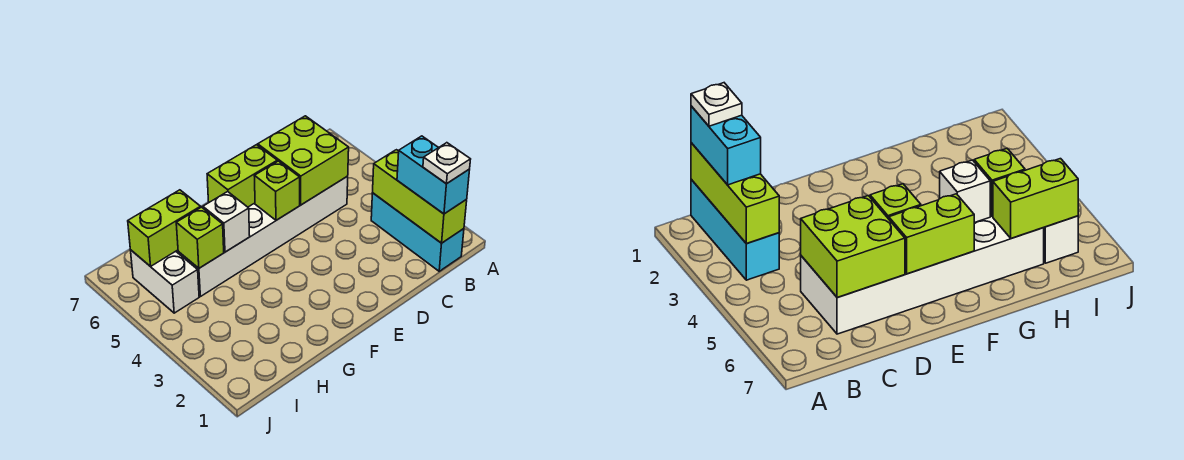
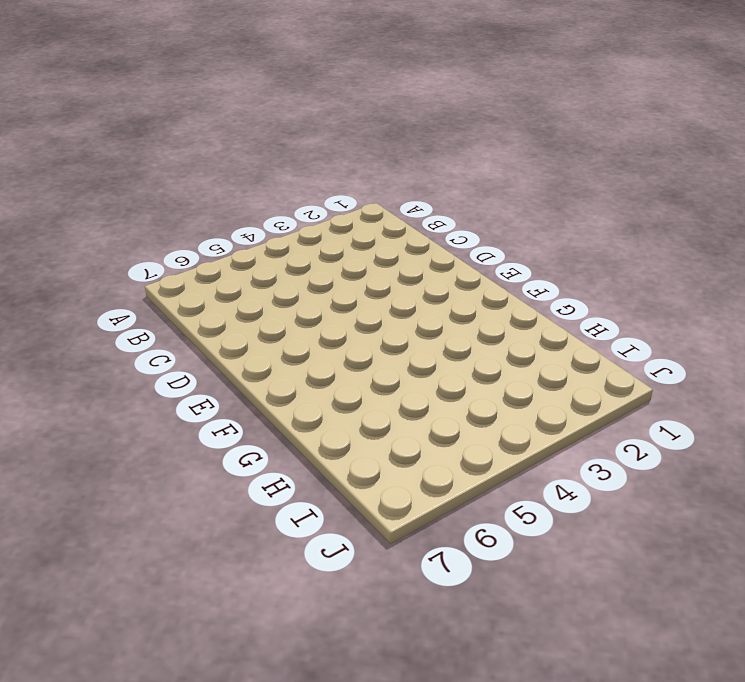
none -> cyan brick B1:B3 level 1
none -> white brick C5:H6 level 1
none -> white brick I5:I6 level 1

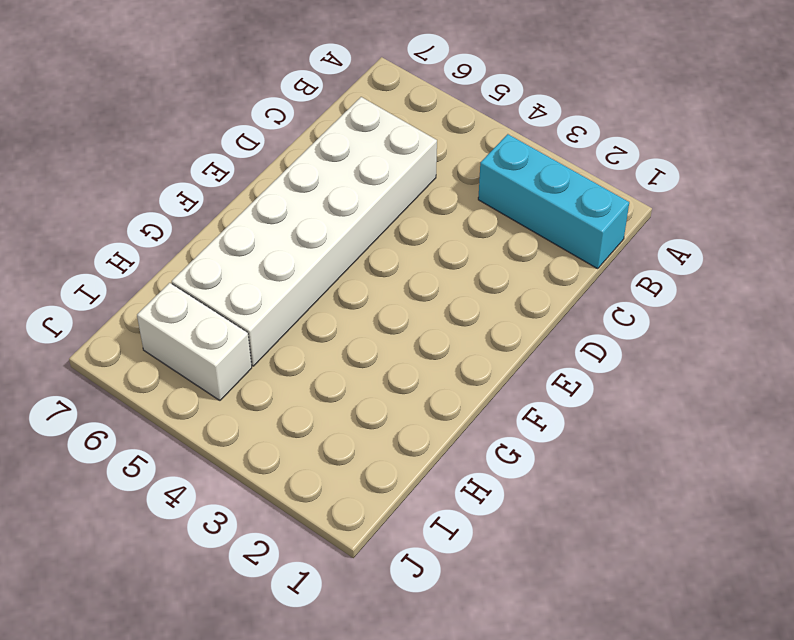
none -> lime brick B1:B3 level 2
none -> lime brick C5:D6 level 2
none -> lime brick E5 level 2

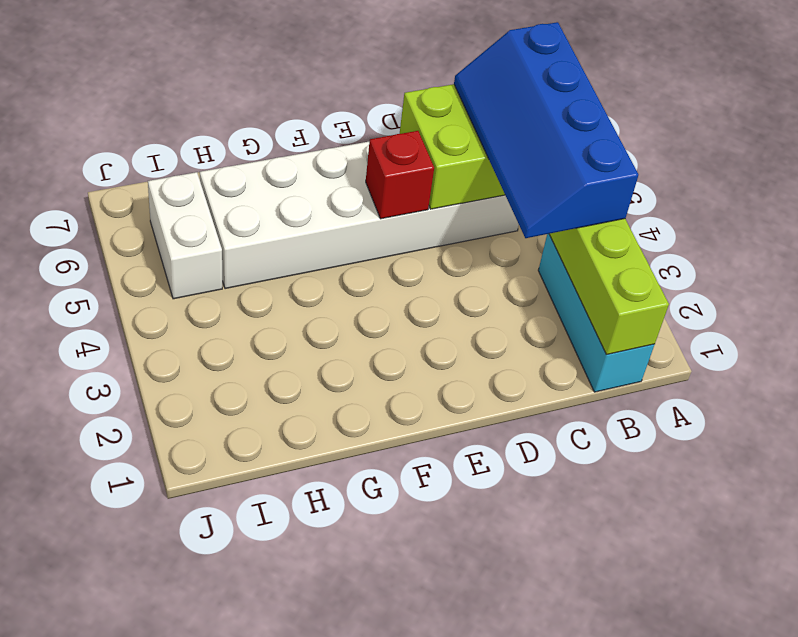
blue slope B3:C6 level 3 top B -> none
red brick E5 level 2 -> lime brick E5 level 2
none -> lime brick E6:F6 level 2
none -> white brick G5 level 2
none -> lime brick H5 level 2

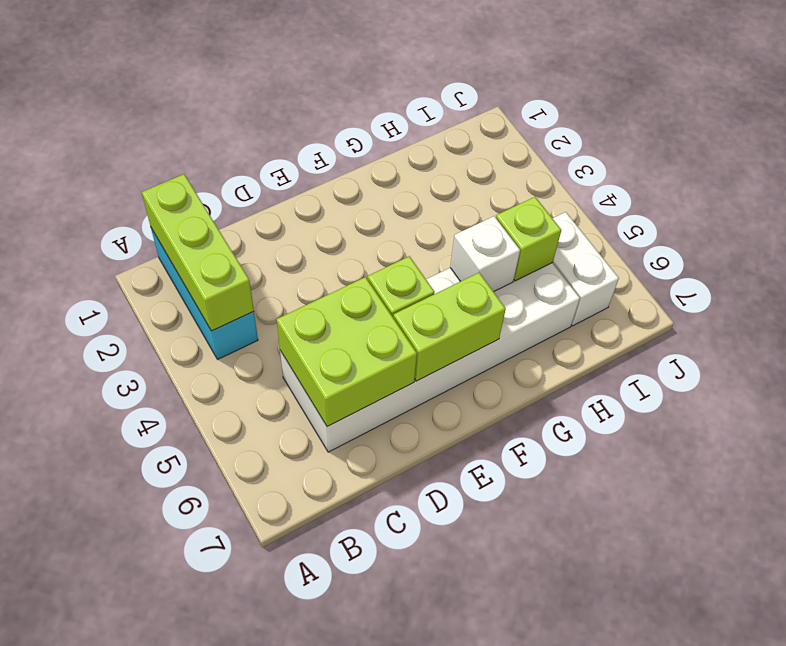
none -> lime brick H6:I6 level 2
none -> cyan brick B1:B2 level 3
none -> white plate B1 level 4

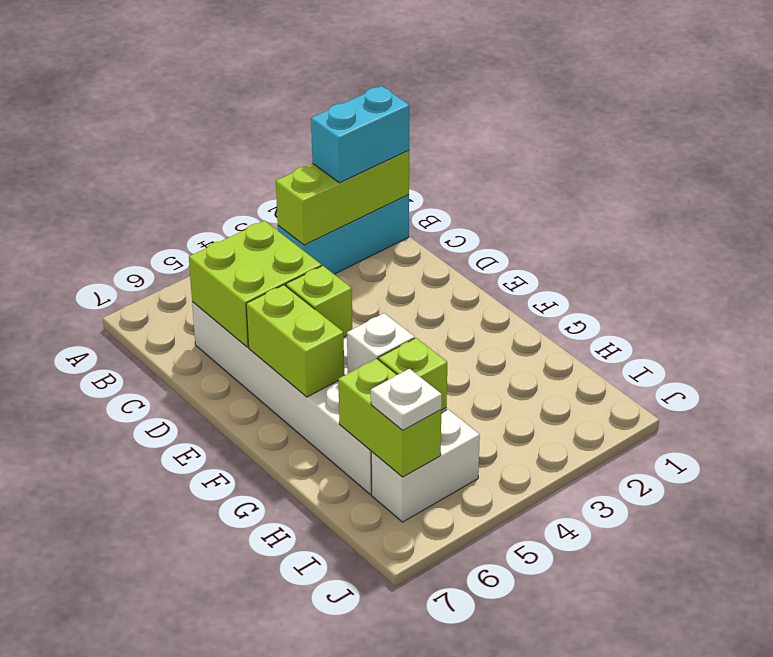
white plate I6 level 3 -> white plate B1 level 4

